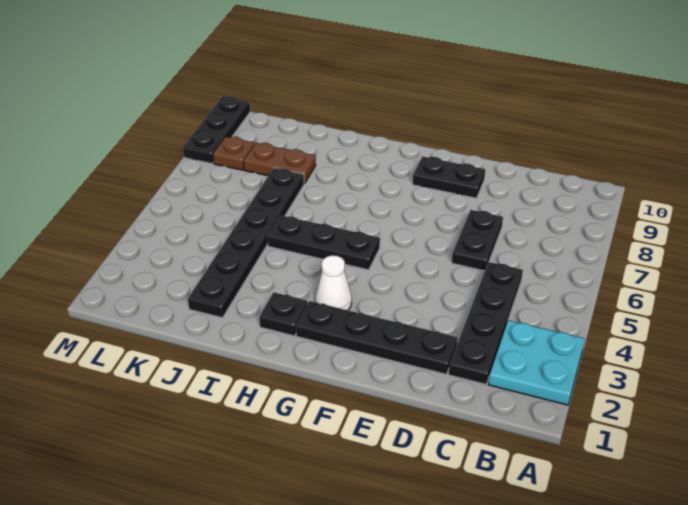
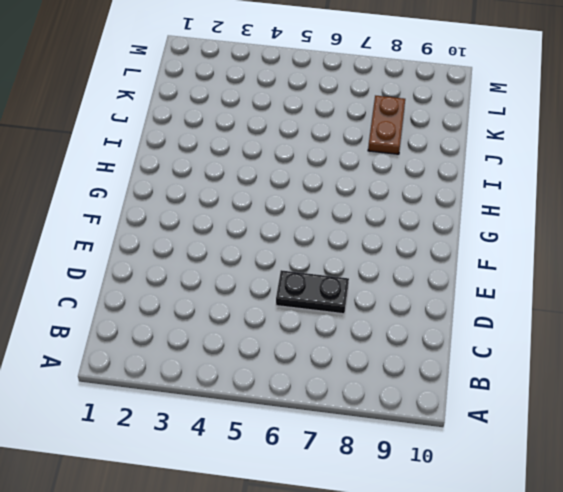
none -> cyan plate A2:B3 level 1
none -> black plate C2:C5 level 1
none -> black plate D2:G2 level 1

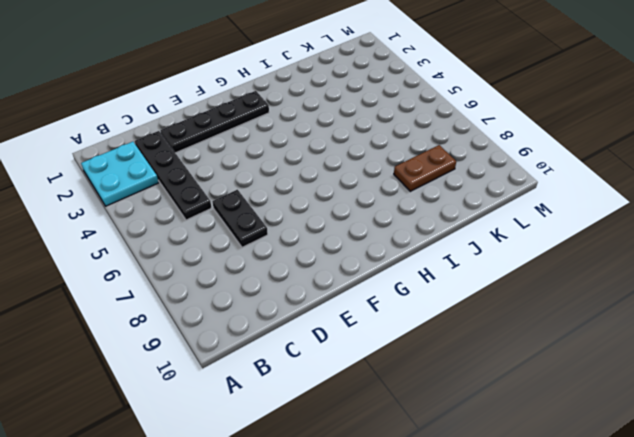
none -> black plate E9:F9 level 1
none -> white cone G3 level 1
none -> black plate G5:I5 level 1

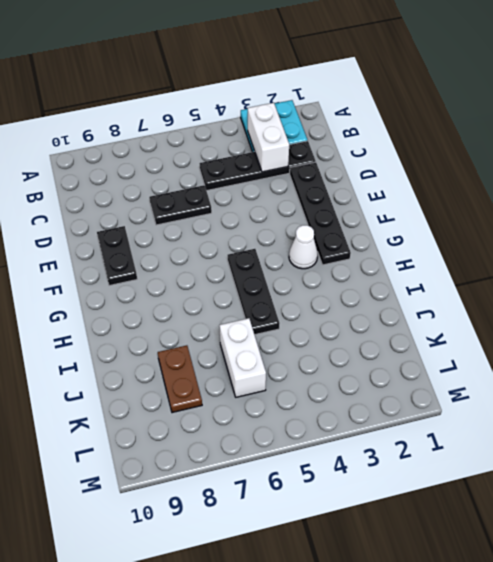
white brick B3:C3 level 2 -> none
white brick J6:K6 level 1 -> black plate J2:J7 level 1
none -> black plate H2 level 1
none -> brown plate L8 level 1
none -> black plate M8:M10 level 1

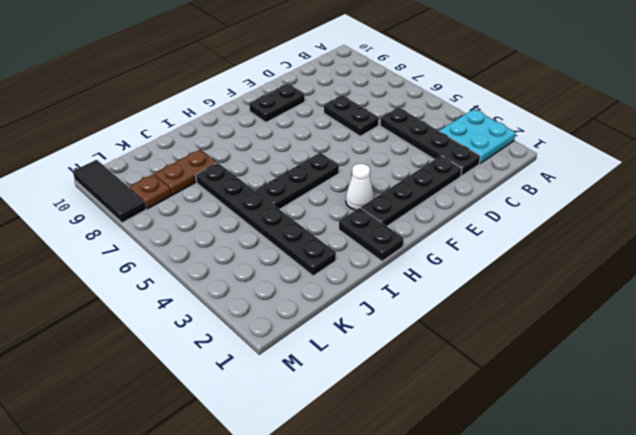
black plate H1:H2 level 1 -> black plate H2 level 1
black tile M8:M10 level 1 -> black plate M8:M10 level 1

